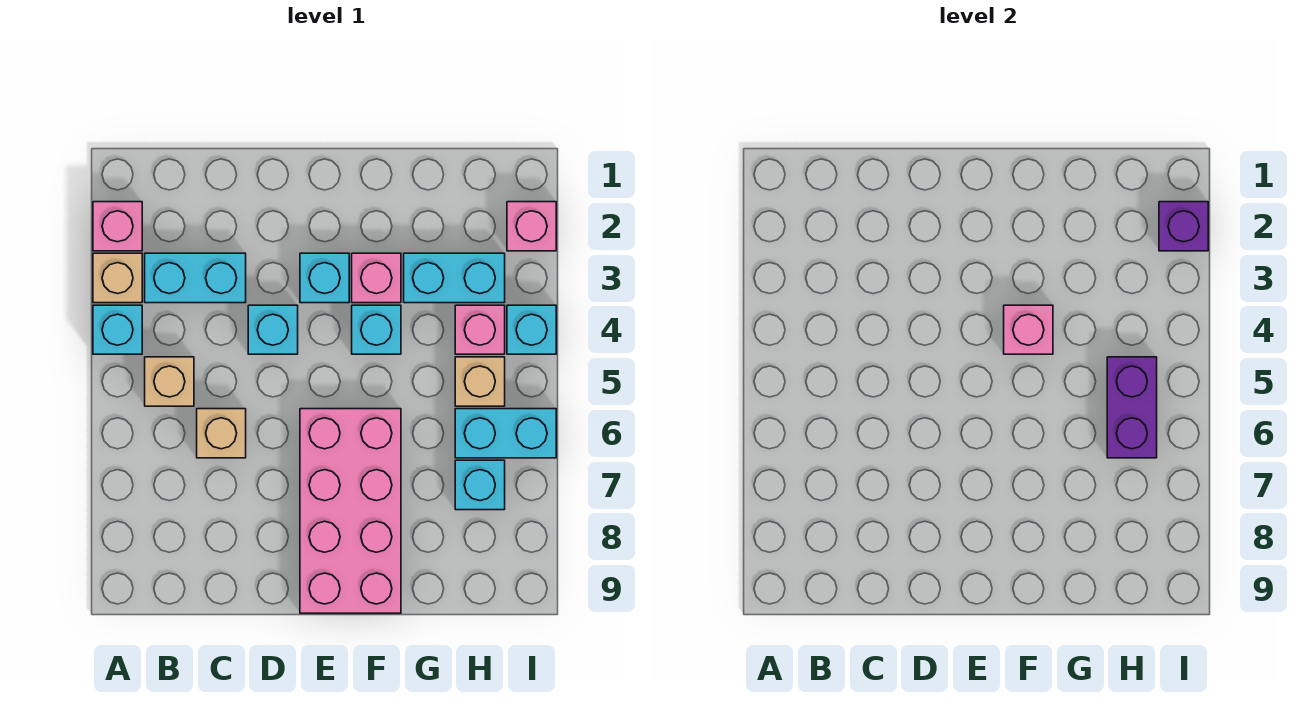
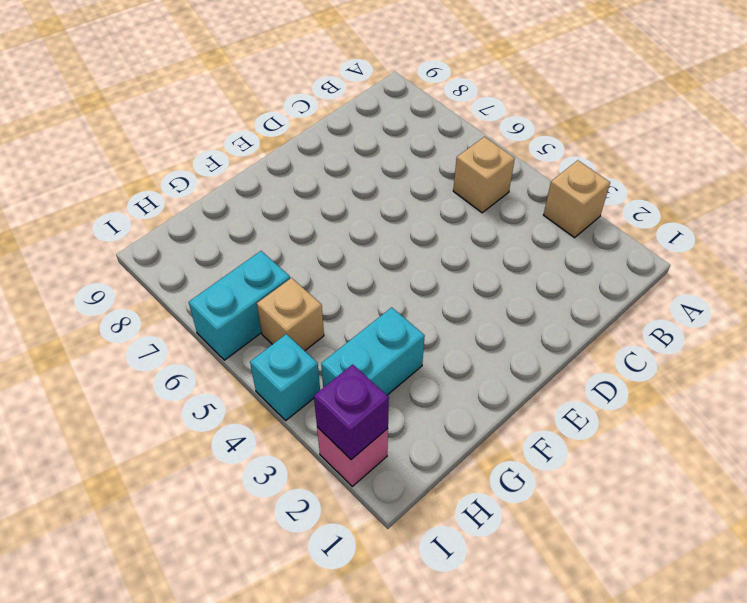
none -> pink brick A2 level 1
none -> cyan brick A4 level 1
none -> cyan brick B3:C3 level 1

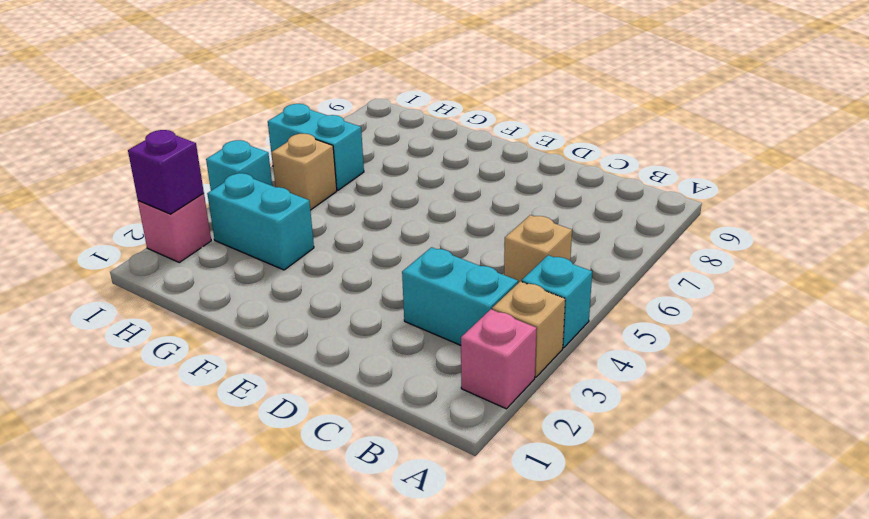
none -> tan brick C6 level 1
none -> cyan brick D4 level 1
none -> cyan brick E3 level 1

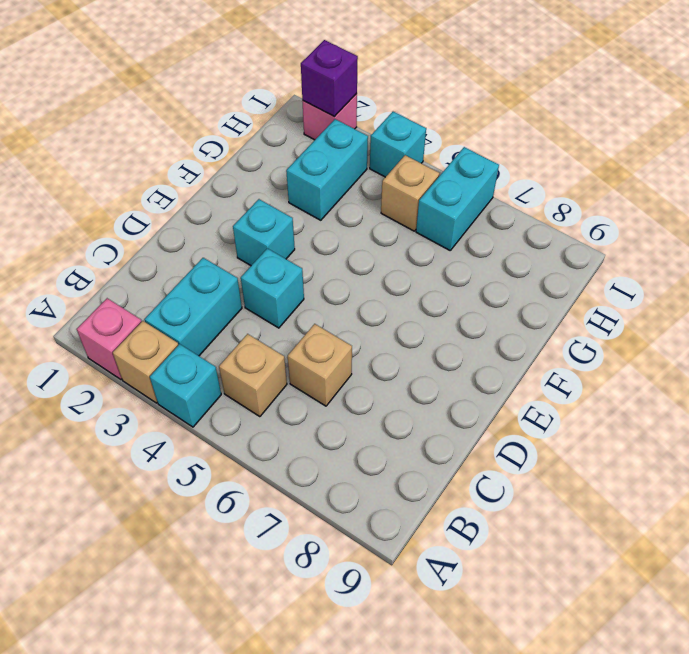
none -> pink brick E6:F9 level 1
none -> pink brick F3 level 1
none -> cyan brick F4 level 1

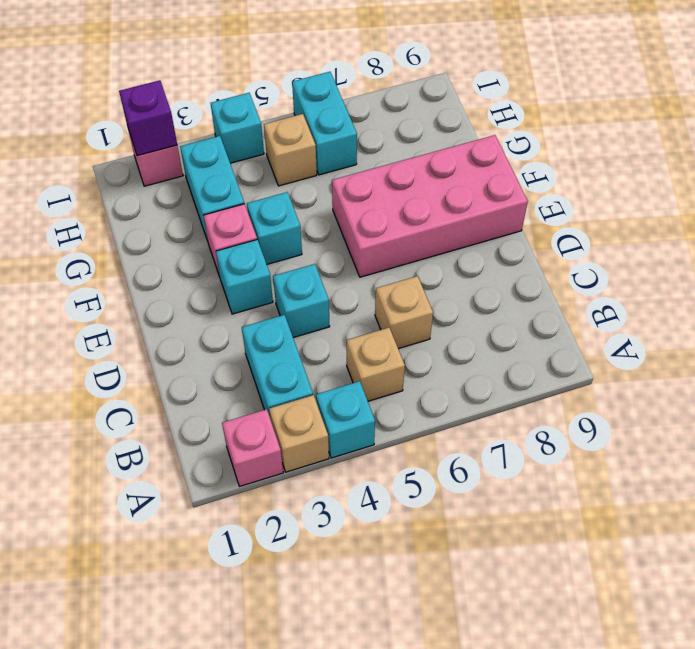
none -> pink brick H4 level 1
none -> cyan brick H7 level 1
none -> pink brick F4 level 2

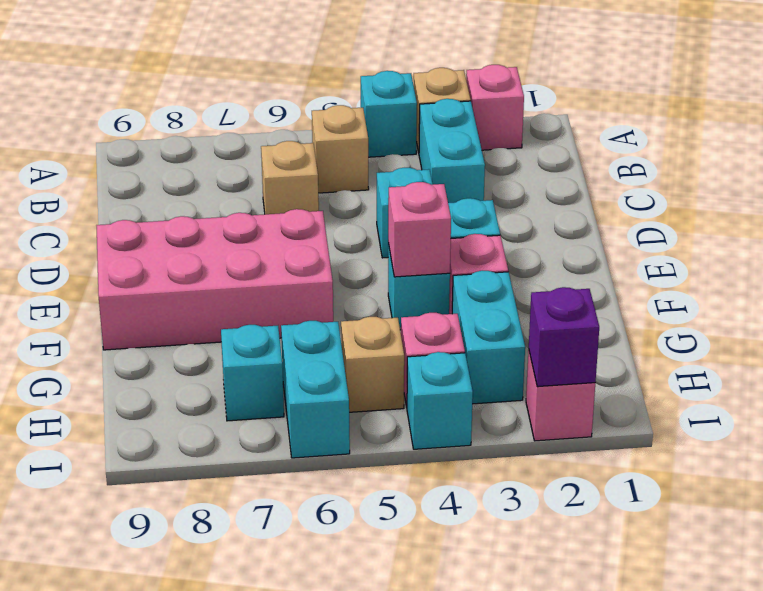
none -> purple brick H5:H6 level 2

